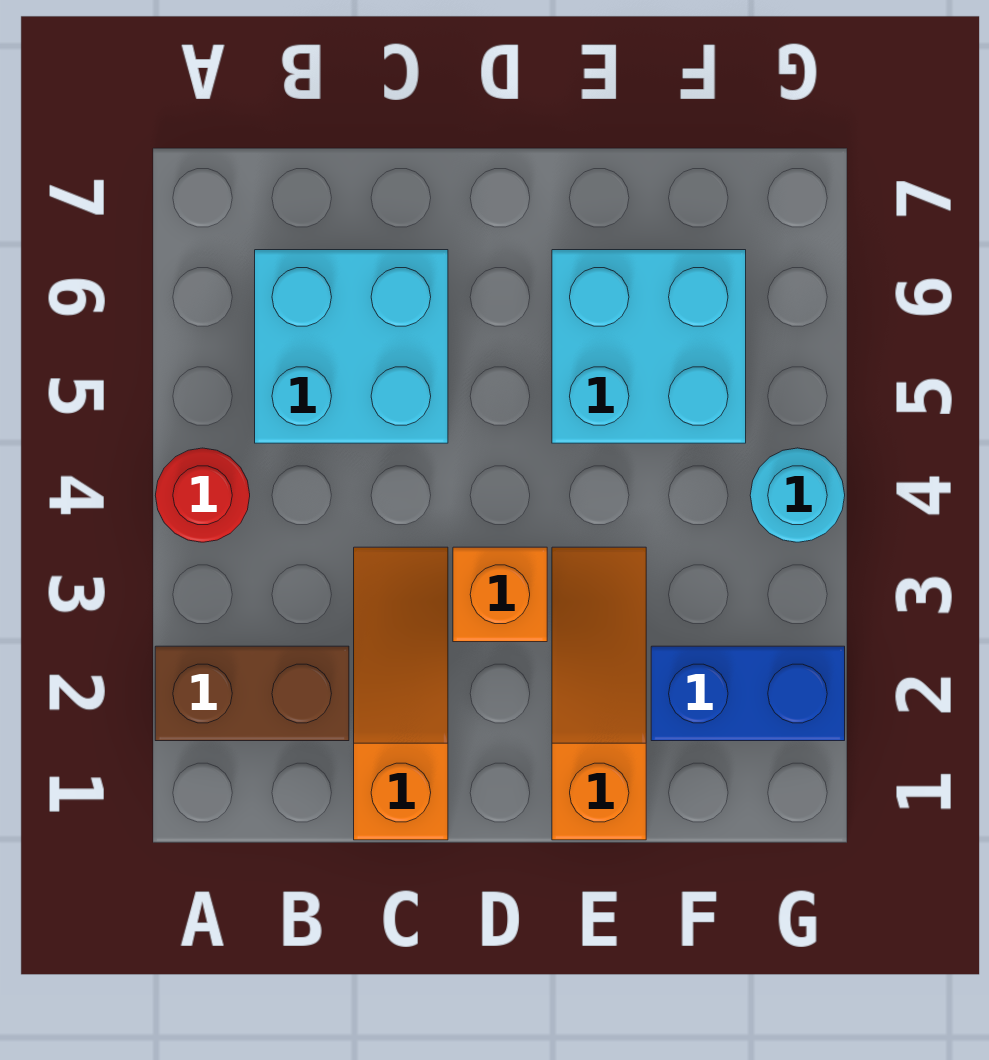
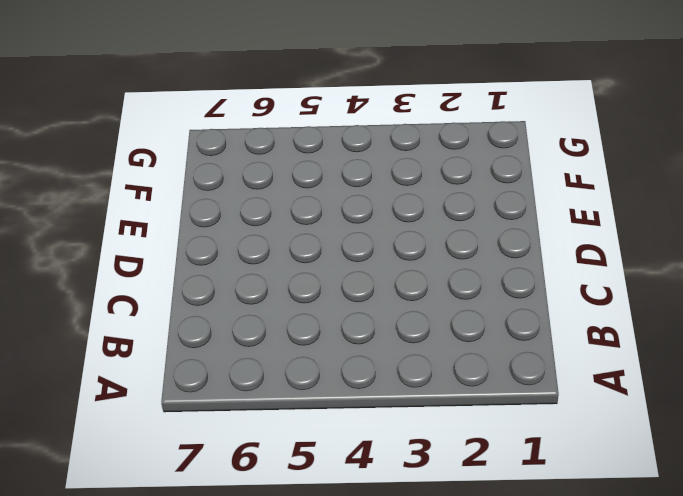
none -> brown brick A2:B2 level 1
none -> red round brick A4 level 1

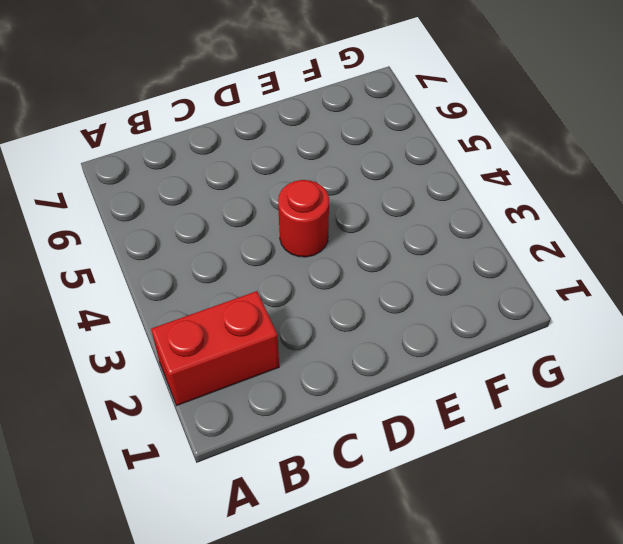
red brick A2:B2 level 1 -> brown brick A2:B2 level 1
red round brick D4 level 1 -> red round brick A4 level 1
none -> cyan brick B5:C6 level 1
none -> orange slope C1:C3 level 1 top 1

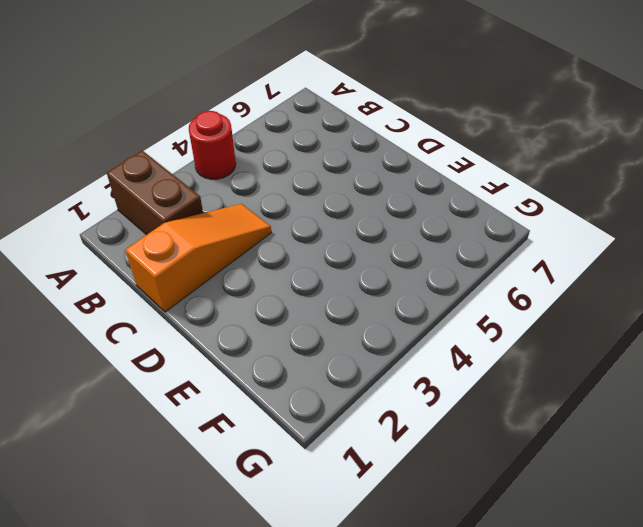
none -> cyan brick B5:C6 level 1
none -> orange brick D3 level 1

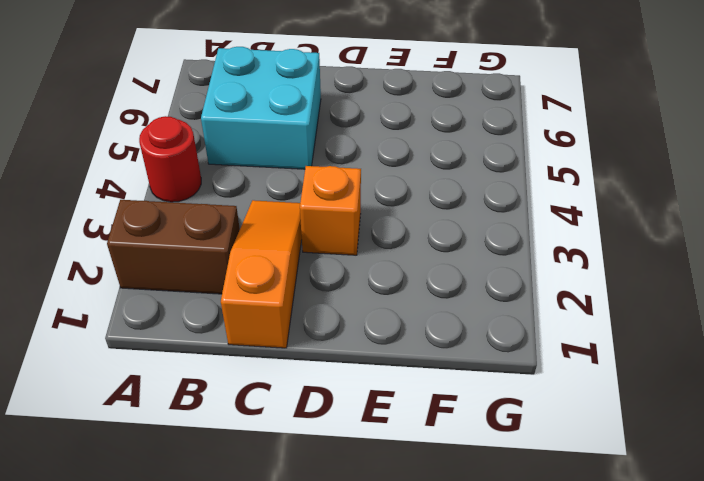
none -> orange slope E1:E3 level 1 top 1
none -> cyan brick E5:F6 level 1

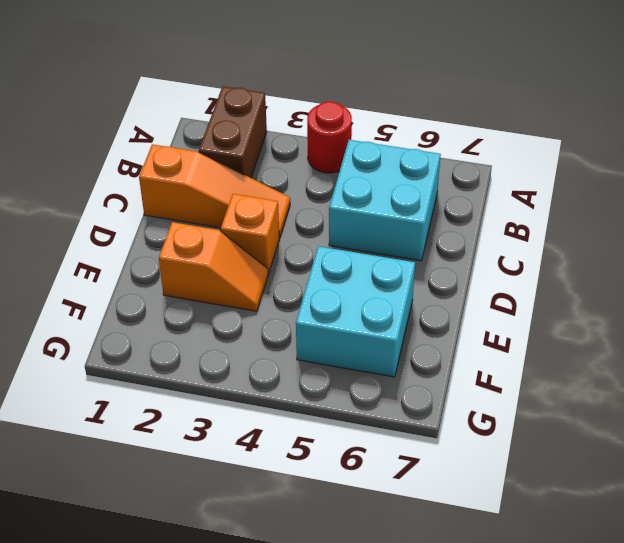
orange slope E2:E3 level 1 top 2 -> orange slope E1:E3 level 1 top 1
none -> blue brick F2:G2 level 1
none -> cyan round brick G4 level 1

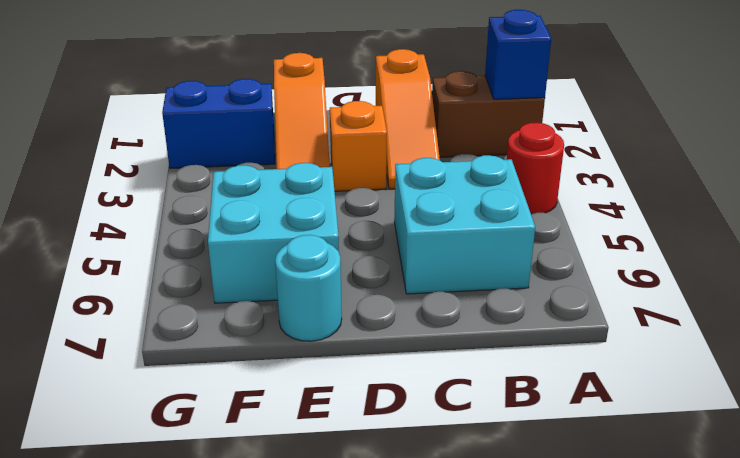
blue brick A2 level 2 -> none
cyan round brick E7 level 1 -> cyan round brick G4 level 1

